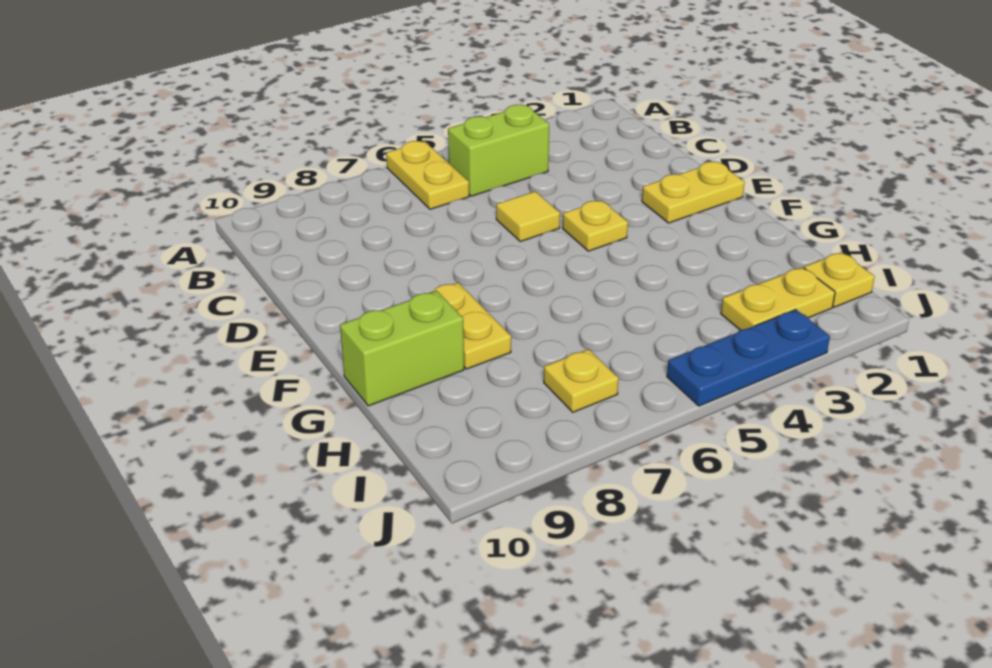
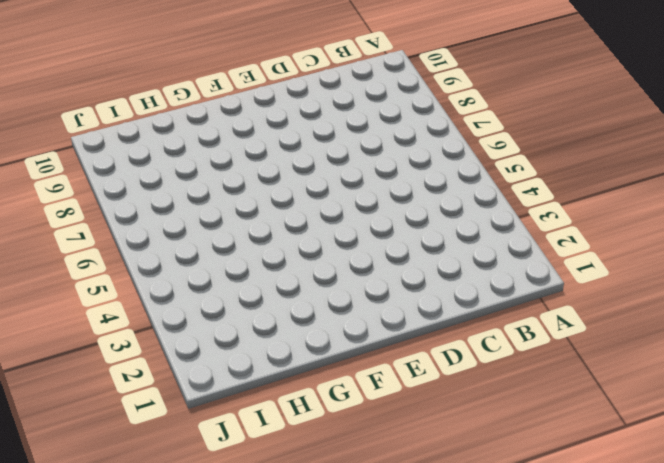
none -> yellow plate A6:B6 level 1
none -> lime brick B4:B5 level 1

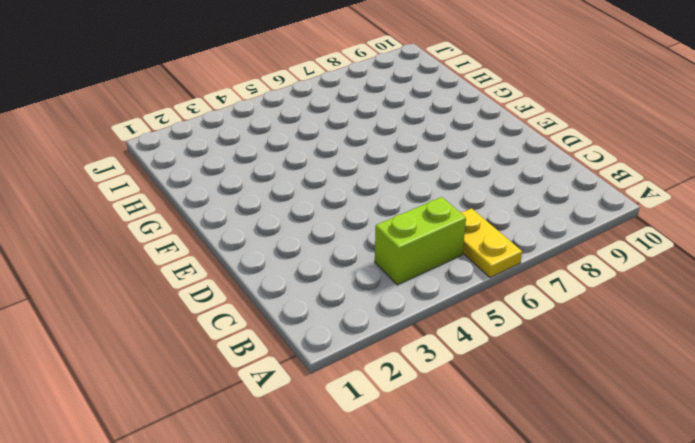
none -> yellow tile D5 level 1
none -> yellow plate E1:E2 level 1

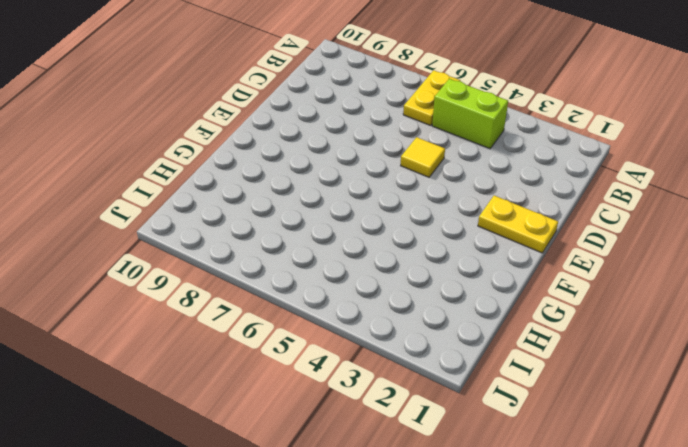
none -> yellow plate E4 level 1
none -> yellow plate F8:G8 level 1

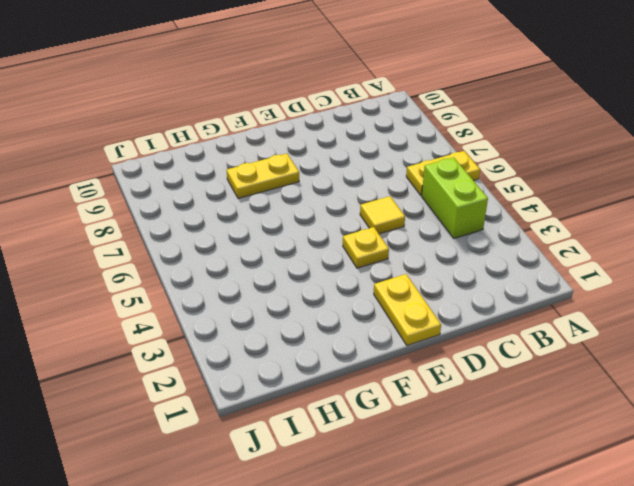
none -> lime brick G9:G10 level 1
none -> yellow plate I1 level 1

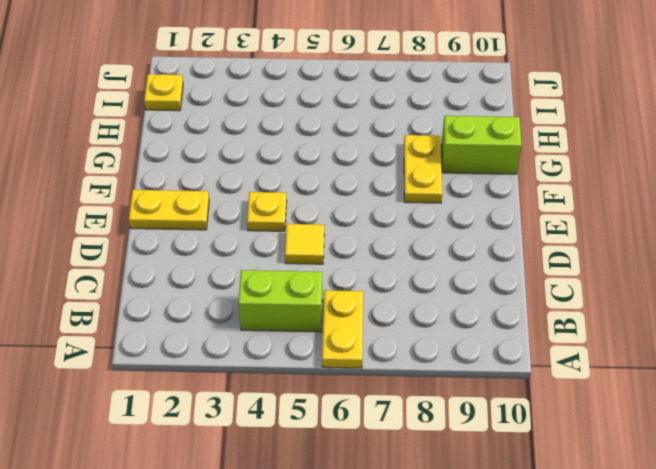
none -> yellow plate I2:I3 level 1
none -> yellow plate I7 level 1

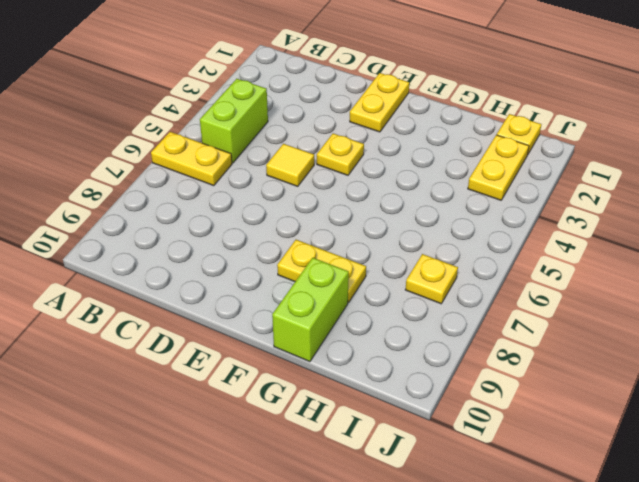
none -> blue plate J3:J5 level 1

